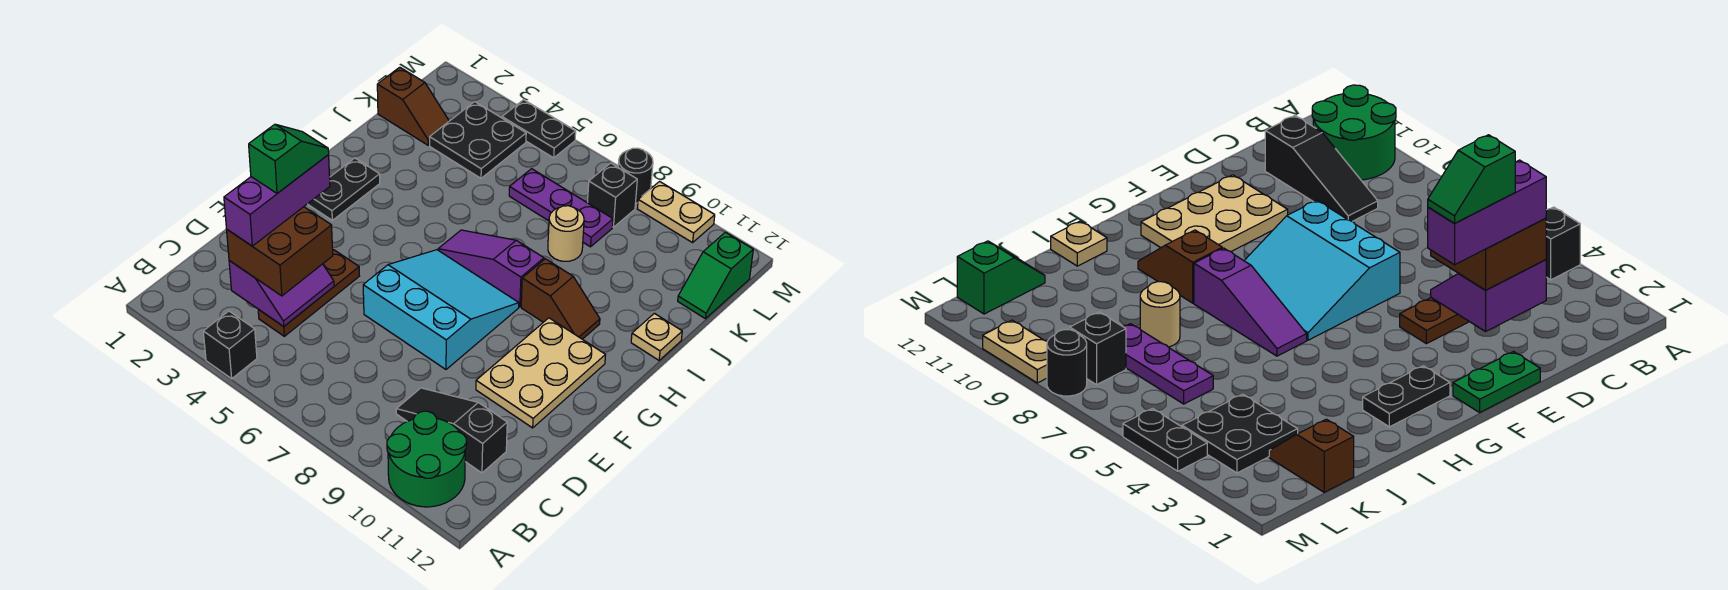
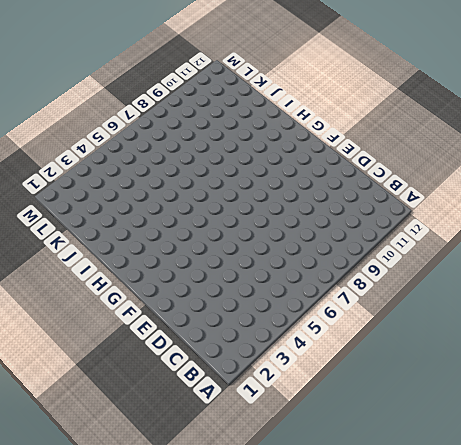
none -> black brick A4 level 1
none -> green round brick A10:B11 level 1
none -> brown plate C4:E4 level 1

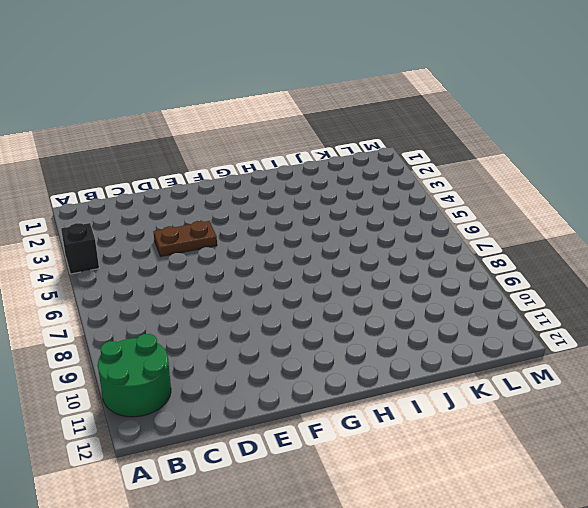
brown plate D4:E4 level 1 -> brown plate C4:E4 level 1
none -> black slope C9:C11 level 1 top 11
none -> green plate E1:F1 level 1
none -> cyan slope E6:G8 level 1 top E

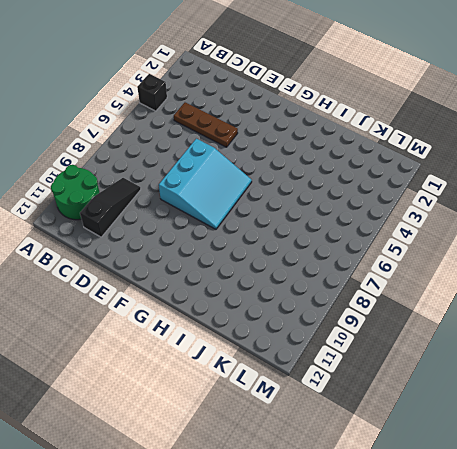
none -> green plate E1:F1 level 1
none -> tan plate E10:G11 level 1
none -> black plate G2:H2 level 1

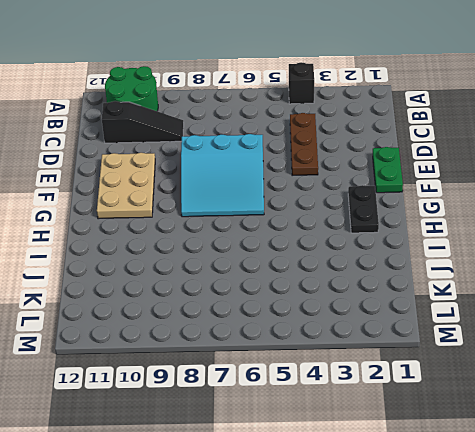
none -> purple slope H6:H8 level 1 top 8
none -> brown slope H9:H10 level 1 top 9
none -> tan plate I12 level 1

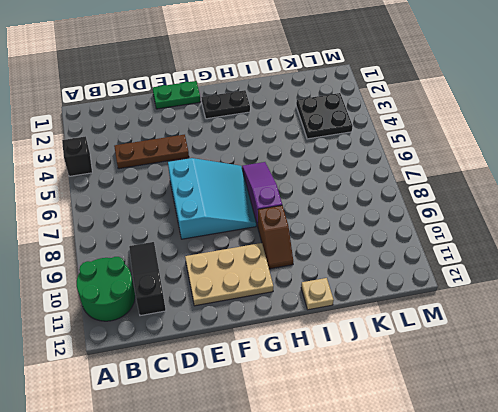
none -> tan round brick J8 level 1
none -> brown slope K1:K2 level 1 top 1
none -> purple plate K6:K8 level 1

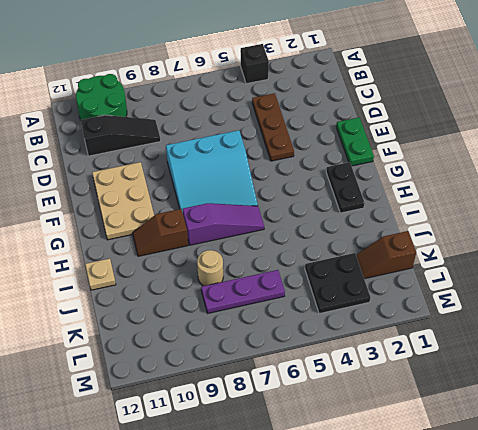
none -> green slope K12:L12 level 1 top L
none -> black brick L8 level 1
none -> black plate M4:M5 level 1

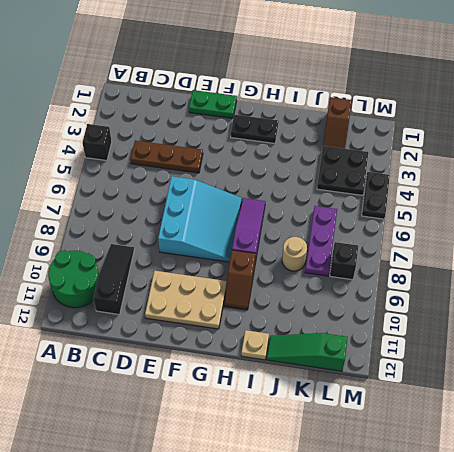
green slope J12:L12 level 1 top L -> green slope K12:L12 level 1 top L
none -> black round brick M8 level 1
none -> tan plate M9:M10 level 1
none -> purple slope C3:D4 level 2 top 3

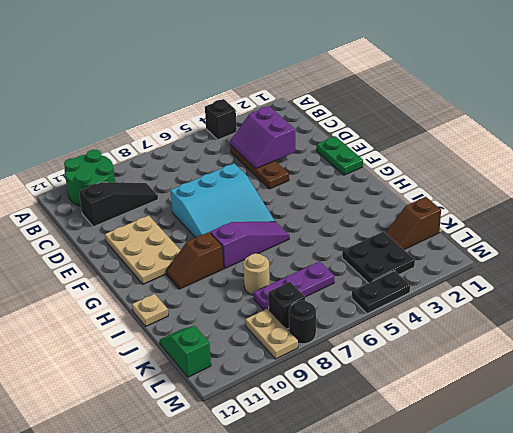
tan plate L9:M9 level 1 -> tan plate M9:M10 level 1
none -> black plate G2:H2 level 1
none -> brown brick C3:D4 level 3
none -> purple brick C3:E3 level 4

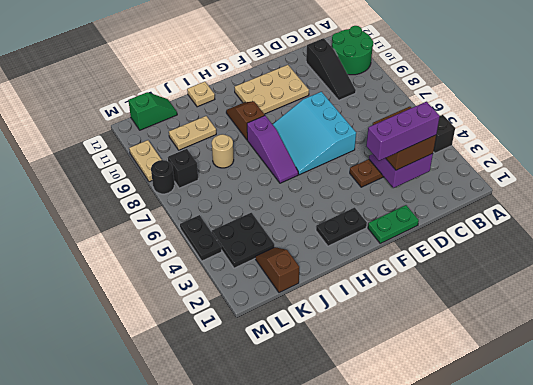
tan plate J10:K10 level 1 -> none
none -> purple plate K6:K8 level 1
none -> green slope D3:E3 level 5 top D

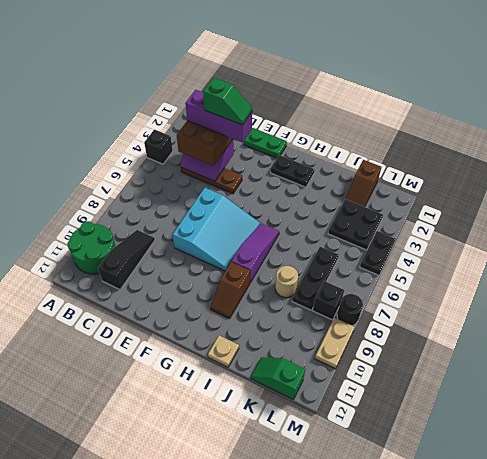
black plate K6:K8 level 1 -> purple plate K6:K8 level 1
none -> tan plate E10:G11 level 1

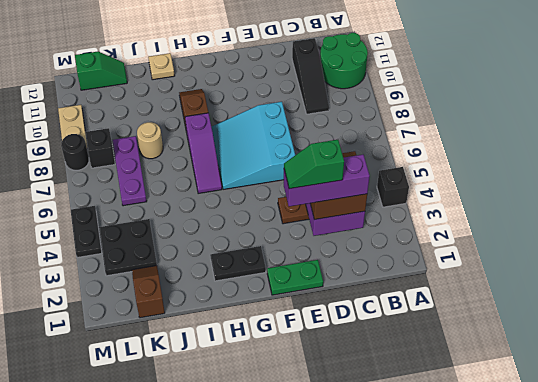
none -> tan plate E10:G11 level 1

